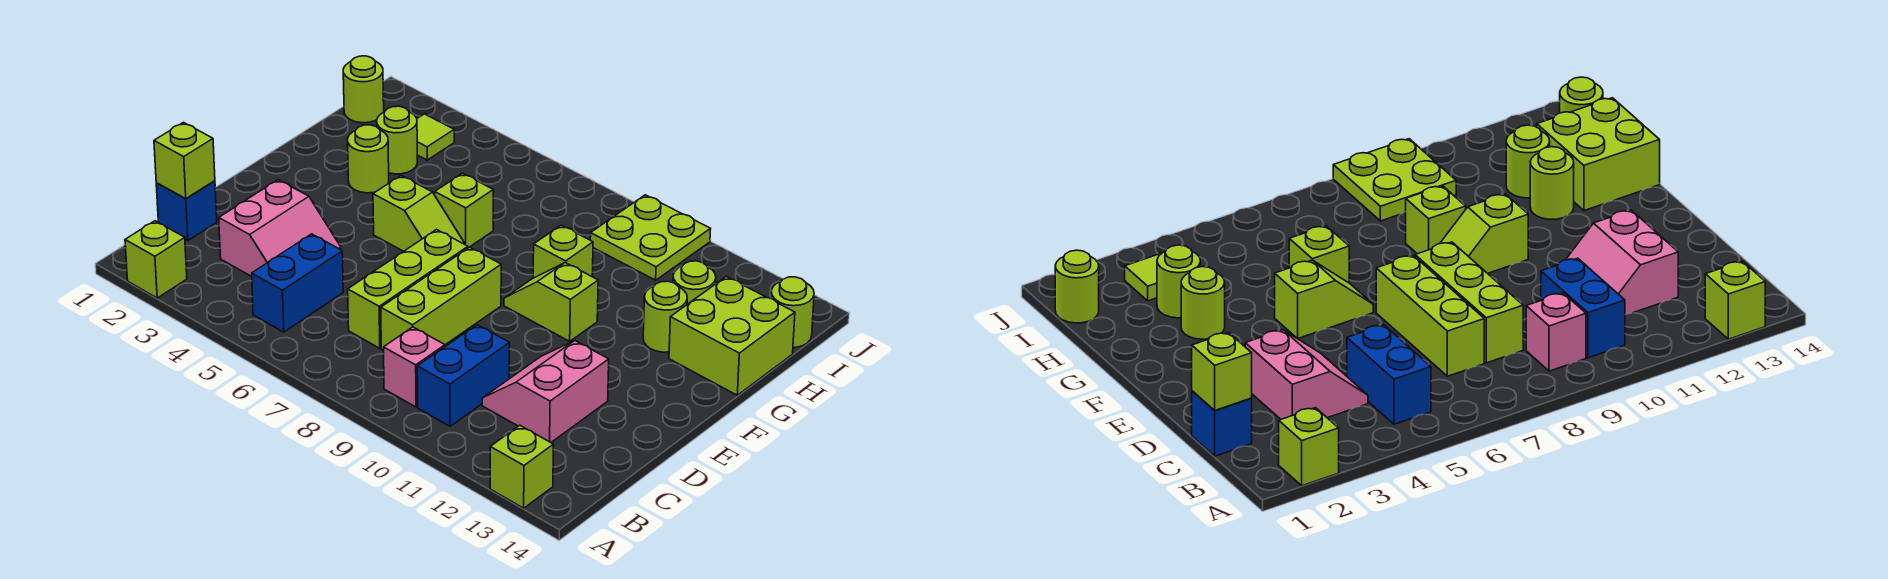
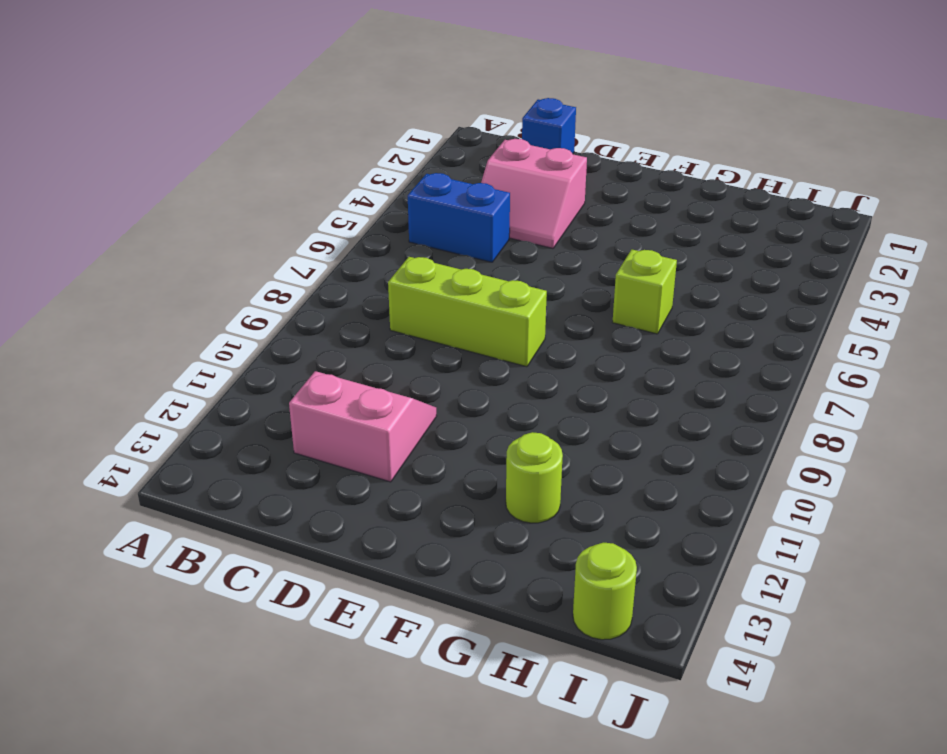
none -> lime brick A2 level 1
none -> lime brick A13 level 1
none -> pink brick B9 level 1

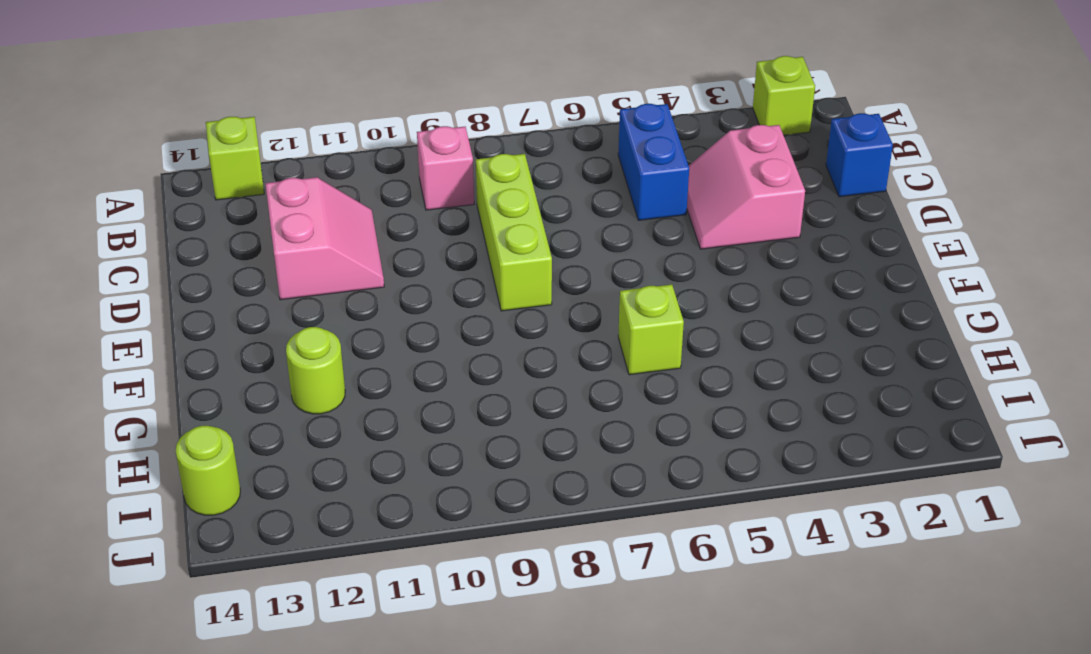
none -> blue brick B10:C10 level 1
none -> lime brick C7:E7 level 1
none -> lime slope F5:F6 level 1 top 5

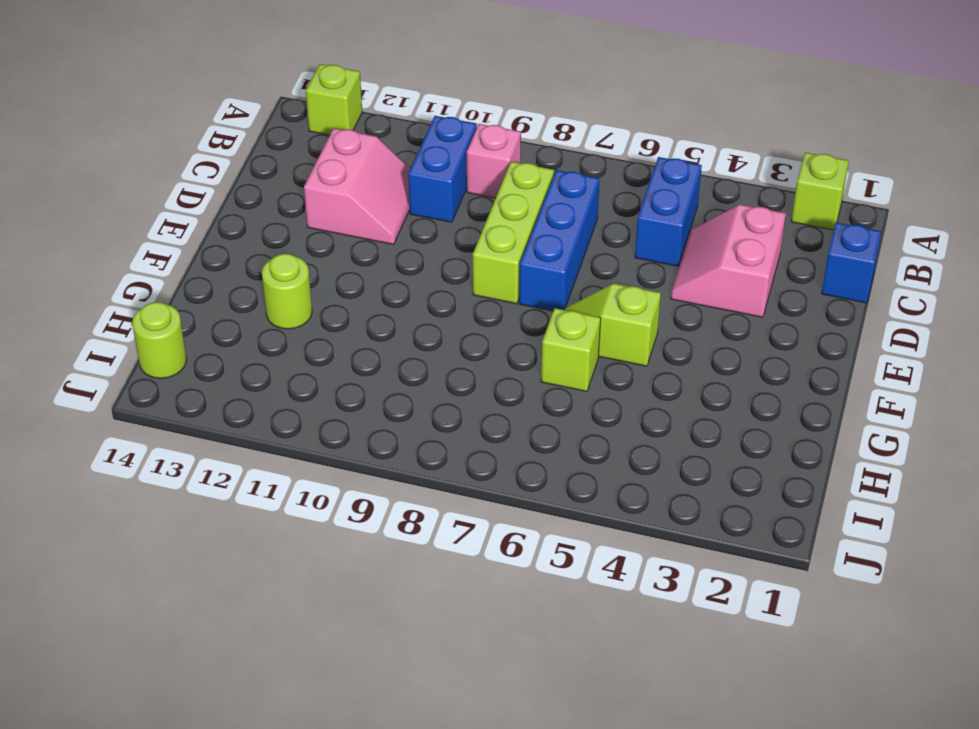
blue brick C7:E7 level 1 -> lime brick C7:E7 level 1
none -> lime slope F9:F10 level 1 top 10
none -> lime round brick G3 level 1
none -> lime brick G9 level 1

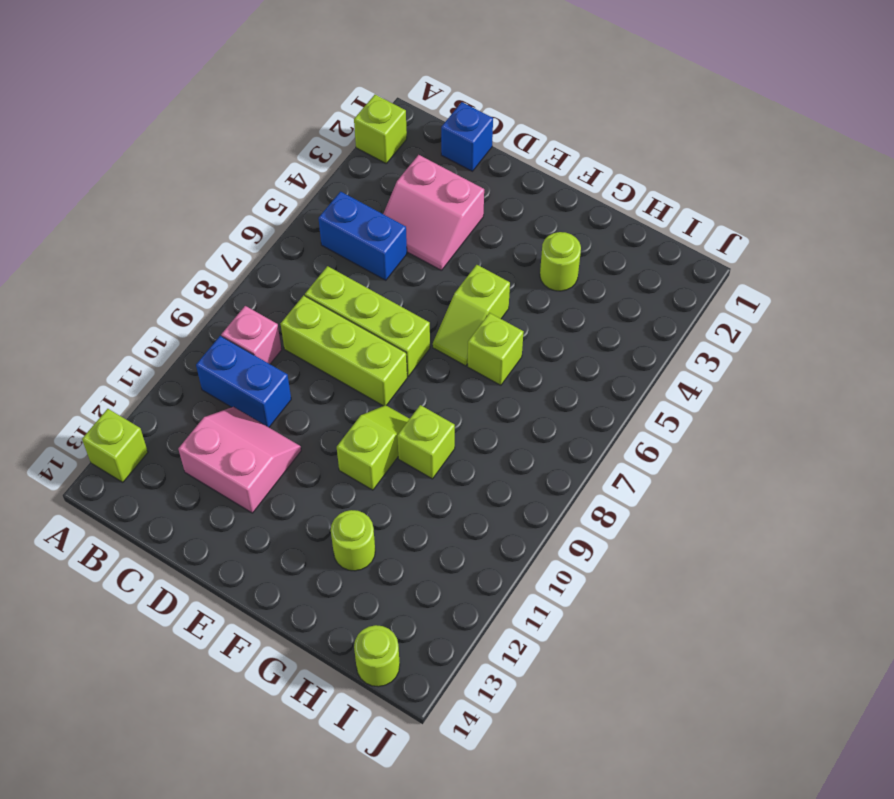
none -> lime brick G13:H14 level 1
none -> lime round brick H3 level 1
none -> lime round brick H12 level 1

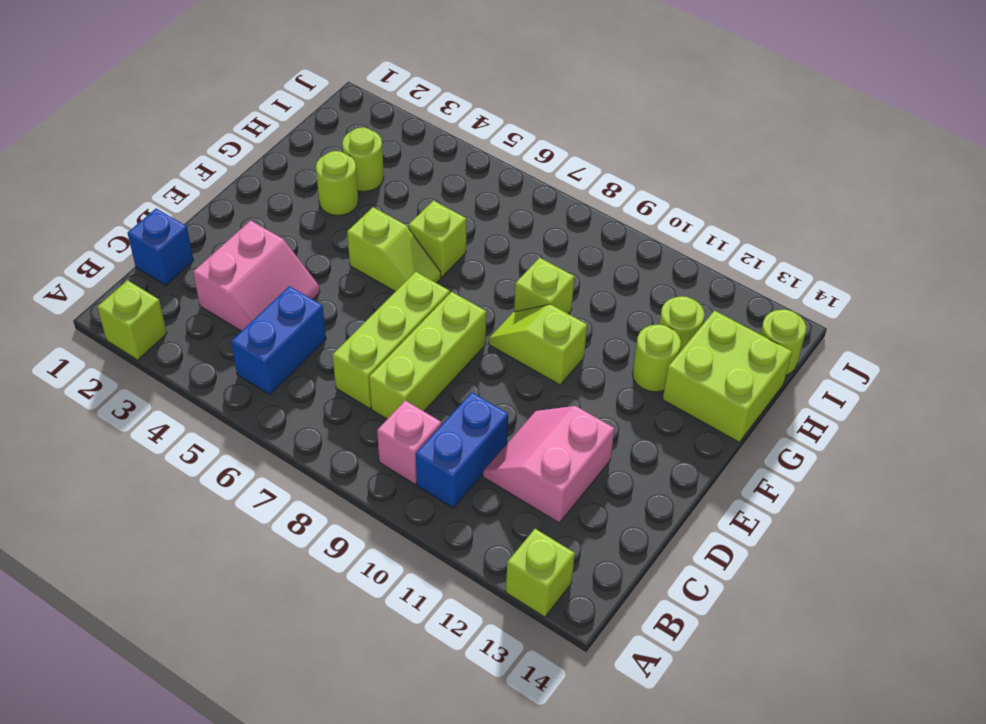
none -> lime round brick I1 level 1
none -> lime tile I3 level 1
none -> lime plate I9:J10 level 1

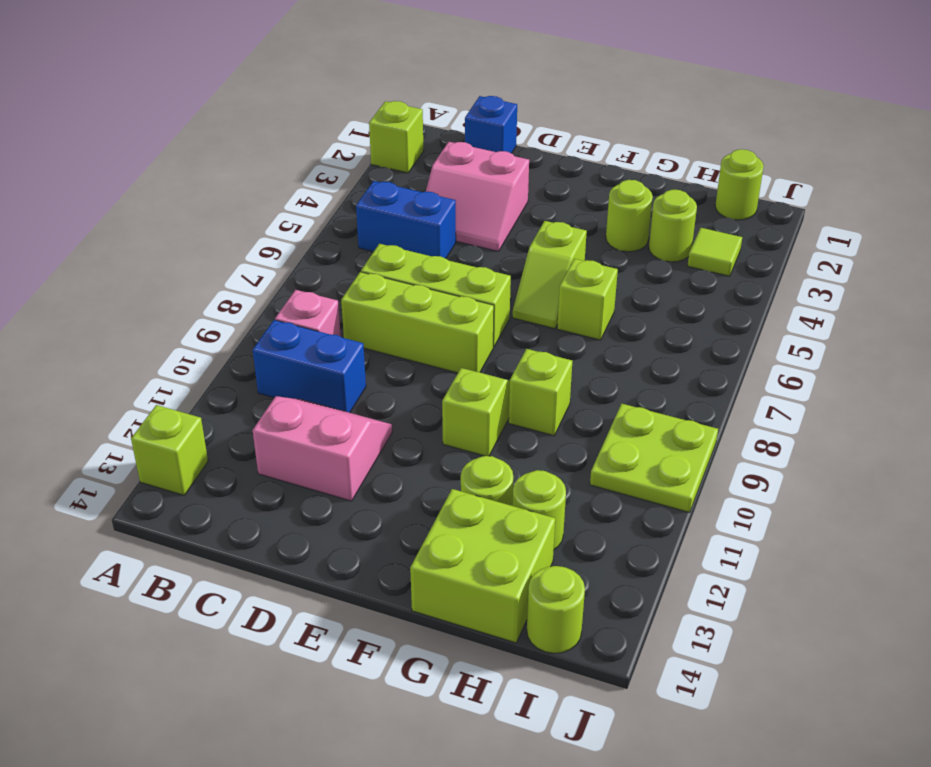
none -> lime brick C1 level 2

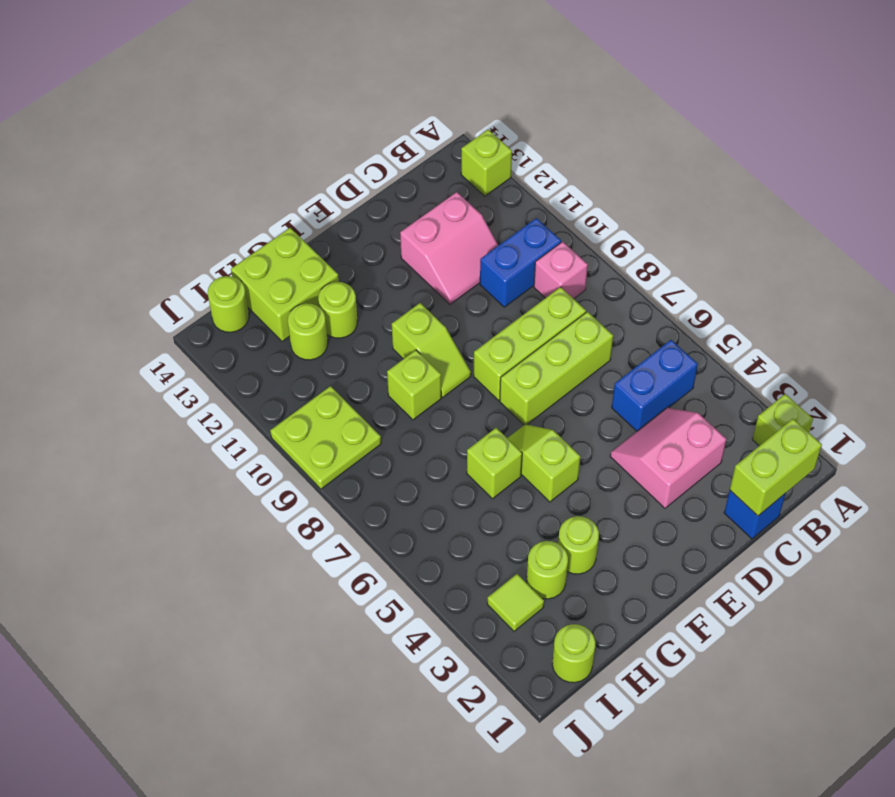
lime brick B1:C1 level 2 -> lime brick C1 level 2

